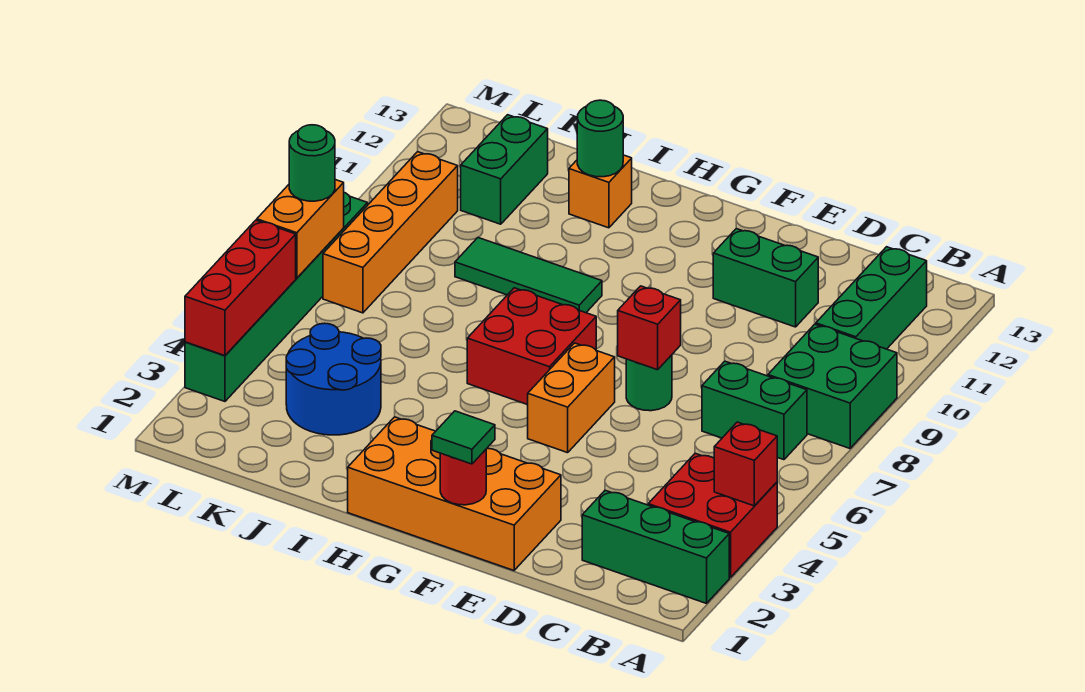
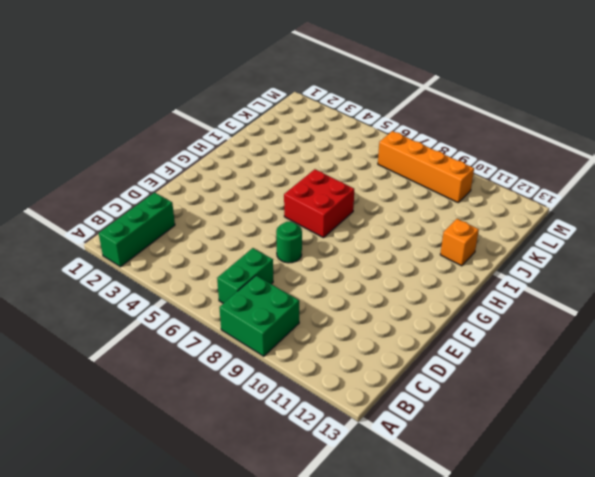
none -> red brick A3:B4 level 1
none -> green brick B10:B12 level 1
none -> green brick D11:E11 level 1

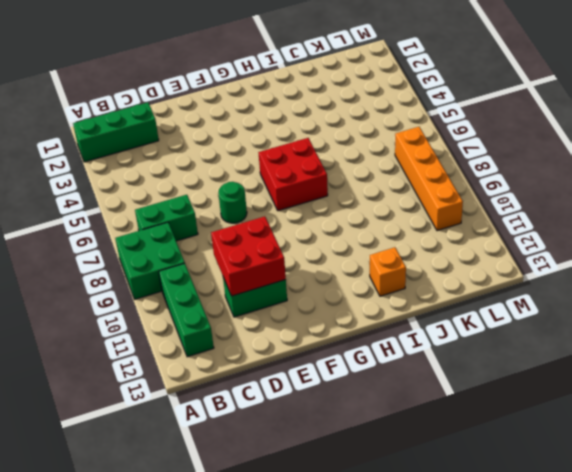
red brick D10:E11 level 2 -> red brick A3:B4 level 1
none -> orange brick E1:H2 level 1
none -> orange brick F5:F6 level 1
none -> green tile H9:J9 level 1

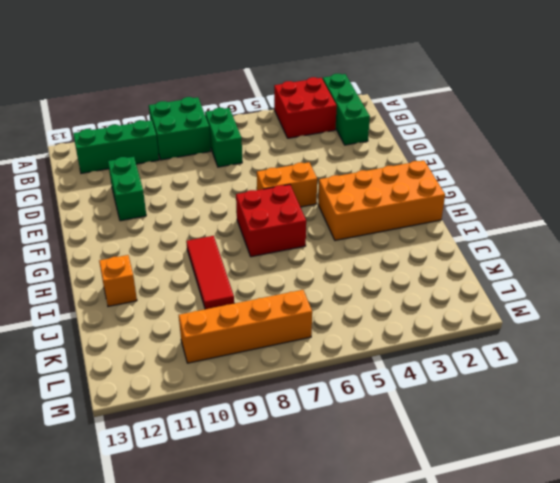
orange brick G1:H4 level 1 -> orange brick E1:H2 level 1
red tile H9:J9 level 1 -> green tile H9:J9 level 1
none -> green round brick E7 level 1
none -> blue round brick J3:K4 level 1
none -> green brick K11:K12 level 1

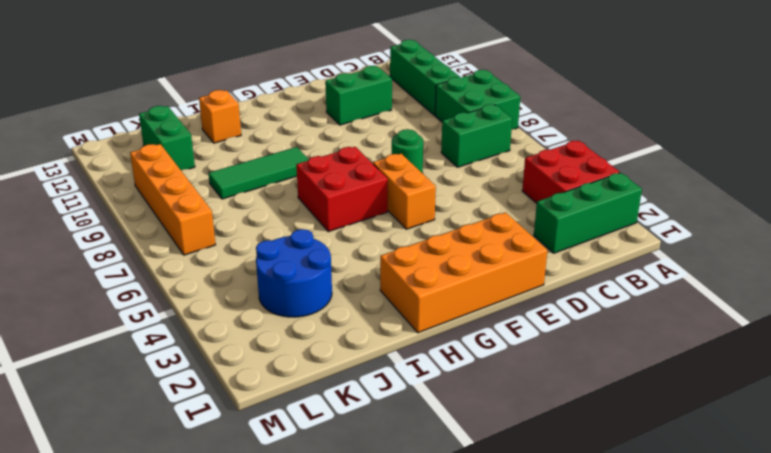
none -> green brick M3:M8 level 1
none -> red brick A4 level 2
none -> red brick E7 level 2

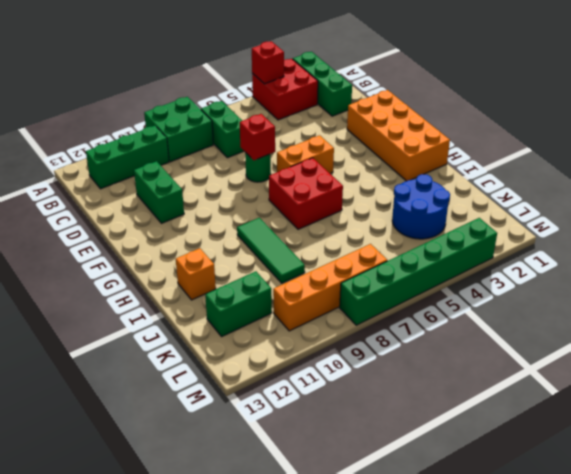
none -> red round brick F1 level 2
none -> green round brick I12 level 2
none -> red brick M3:M5 level 2

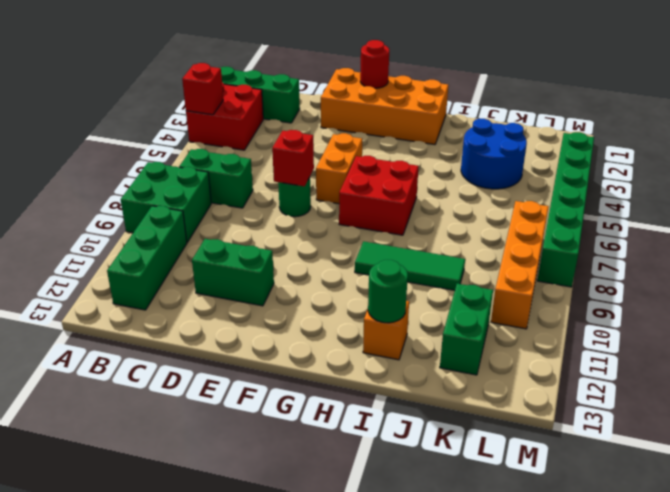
none -> red brick M3:M5 level 2
none -> orange brick M6:M7 level 2
none -> green tile F1 level 3

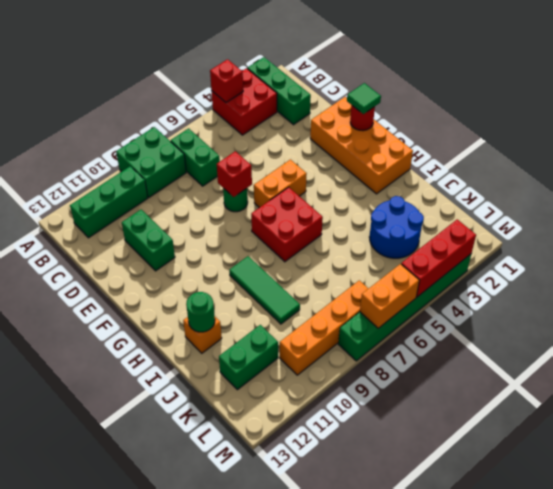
none -> green round brick M7 level 3

